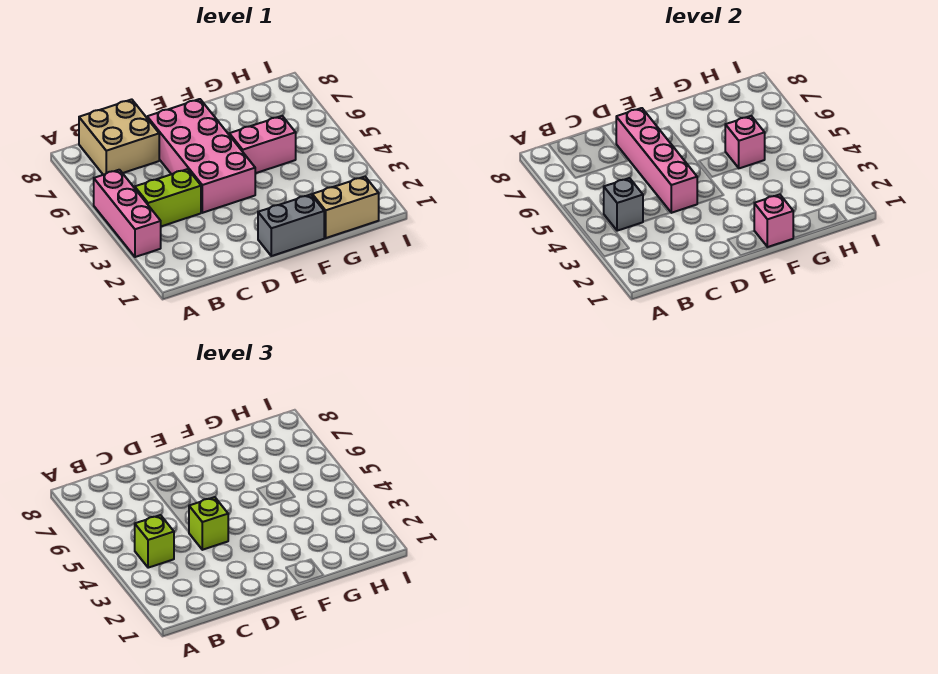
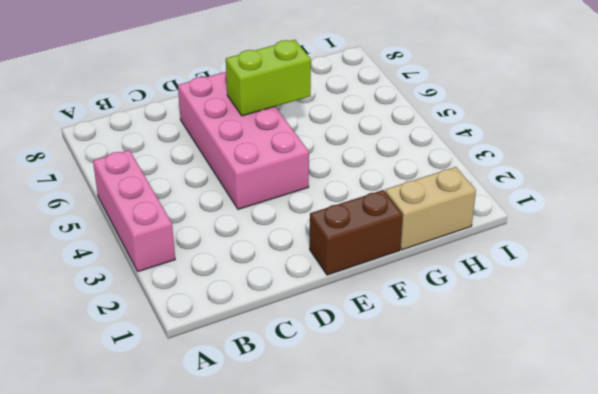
brown brick E1:F1 level 1 -> grey brick E1:F1 level 1
lime brick E6:F6 level 2 -> lime brick B4:C4 level 1
none -> tan brick B7:C8 level 1
none -> pink brick F5:G5 level 1
none -> grey brick B4 level 2

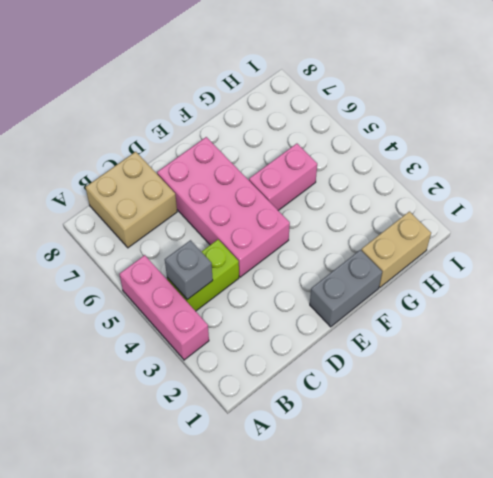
none -> pink brick D4:D7 level 2
none -> pink brick F1 level 2
none -> pink brick G5 level 2

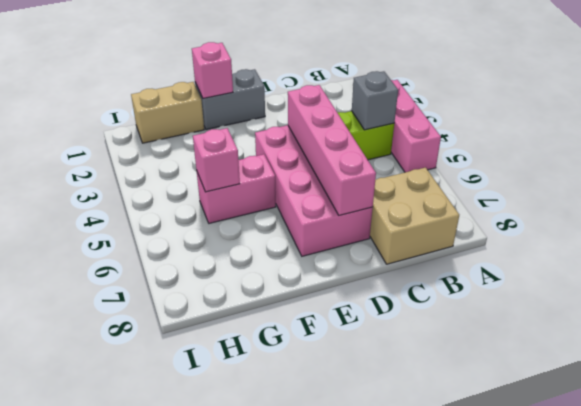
none -> lime brick B4 level 3
none -> lime brick D4 level 3

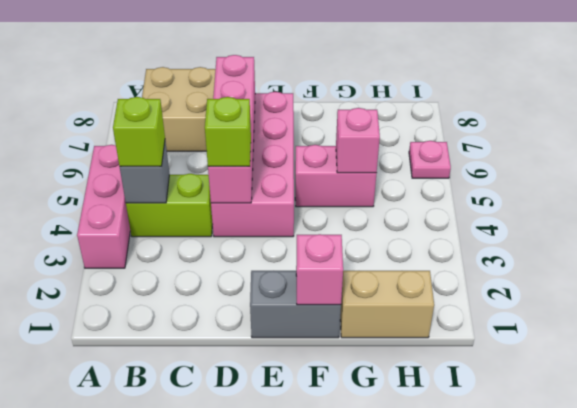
pink plate I6 level 1 -> none

